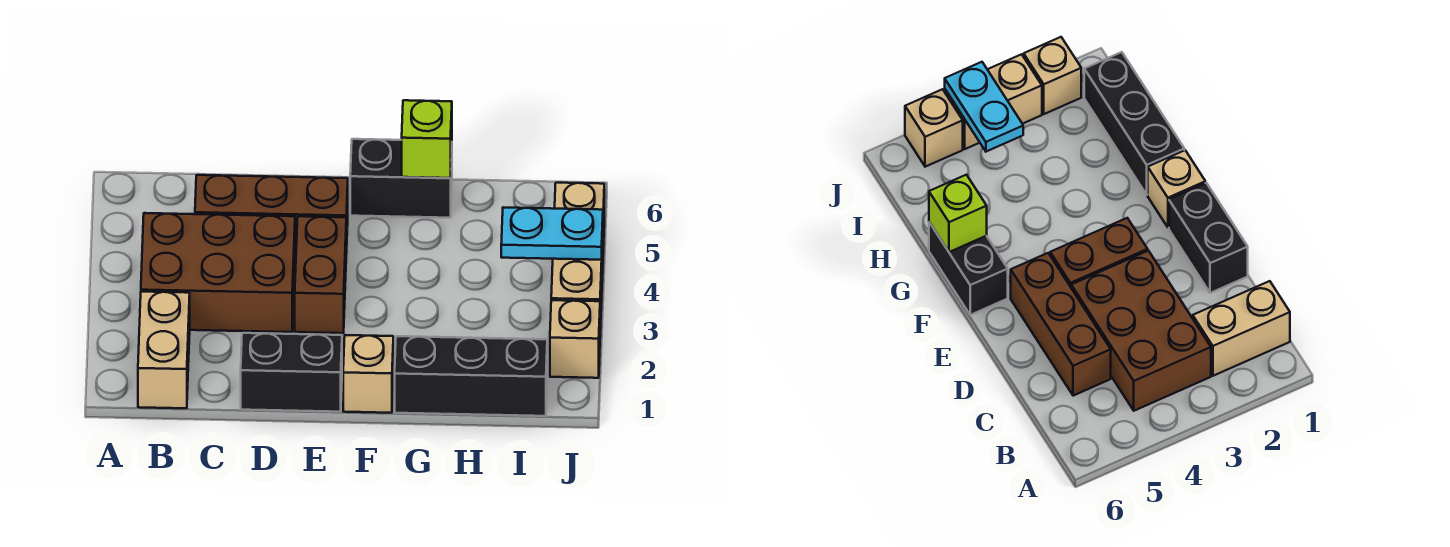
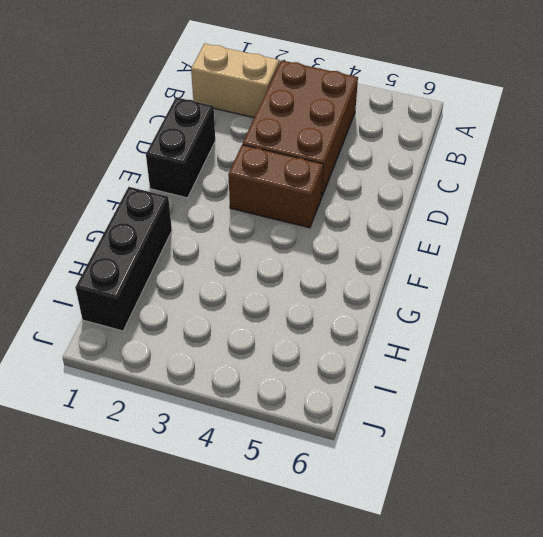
none -> brown brick C5:E5 level 1
none -> tan brick F1 level 1
none -> black brick F6:G6 level 1

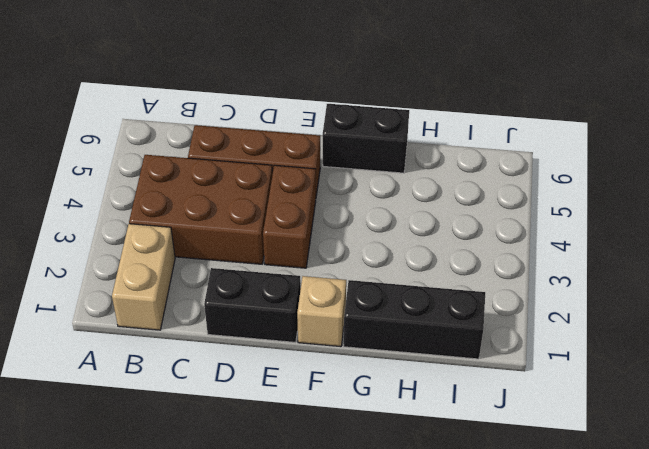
none -> tan brick J2 level 1
none -> tan brick J3:J4 level 1
none -> tan brick J5 level 1

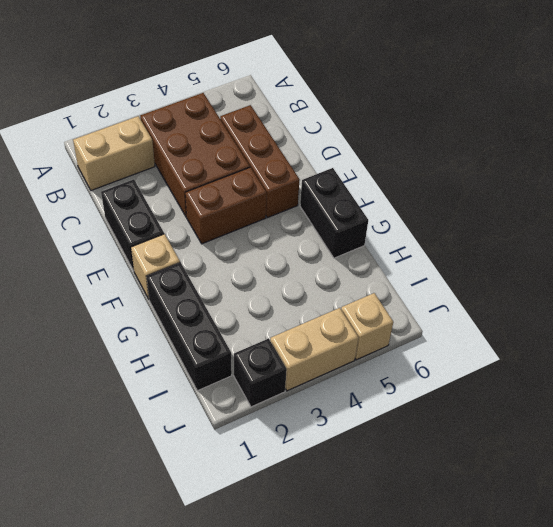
black brick J2 level 1 -> tan brick J2 level 1
none -> lime brick G6 level 2
none -> cyan plate I4:J4 level 2

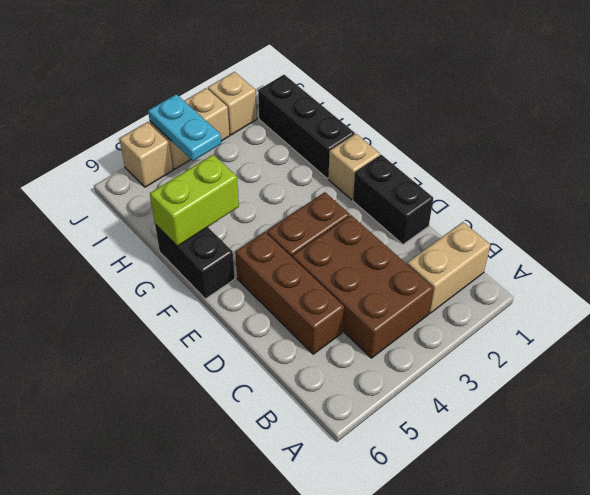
lime brick G5:G6 level 2 -> lime brick G6 level 2

